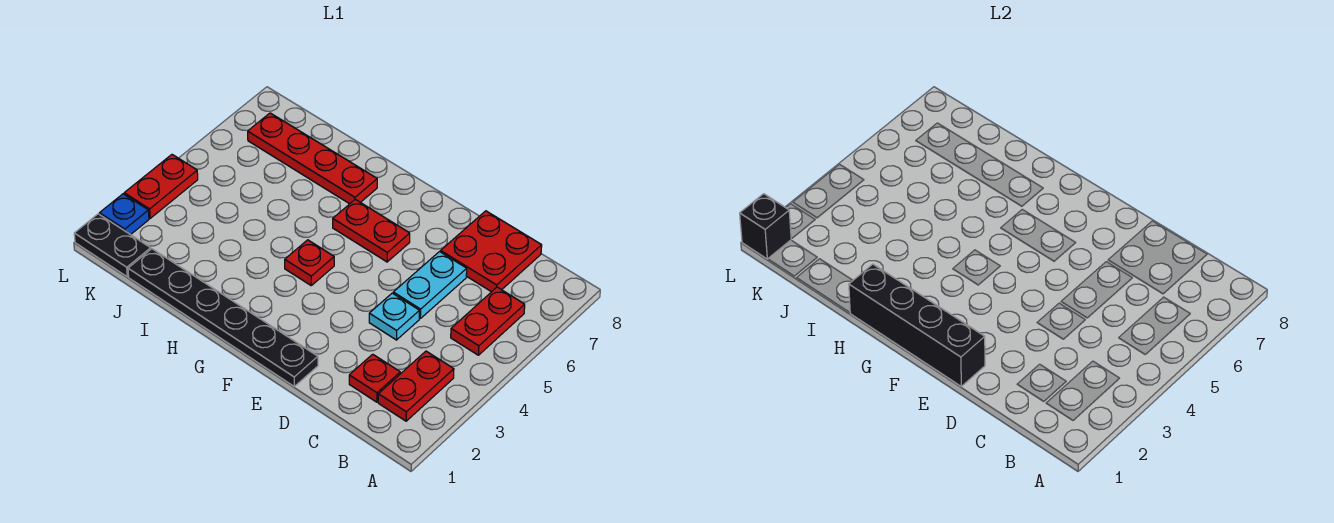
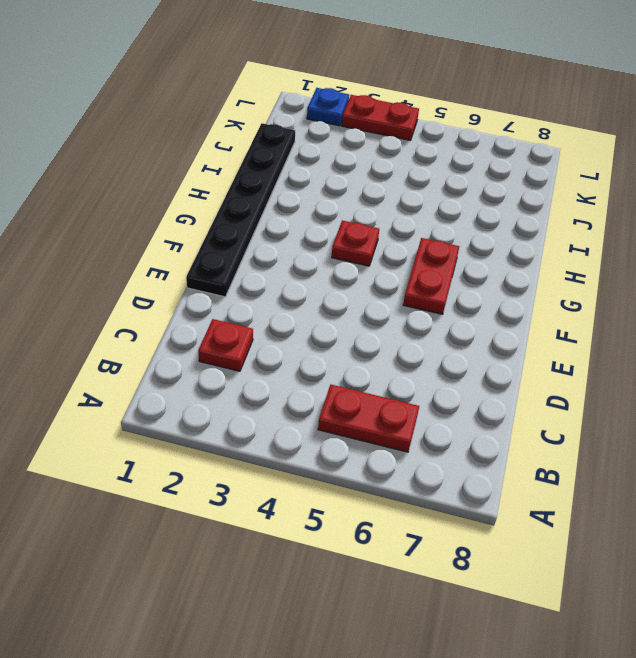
none -> red plate B2:B3 level 1
none -> red plate C7:D8 level 1
none -> cyan plate D4 level 1

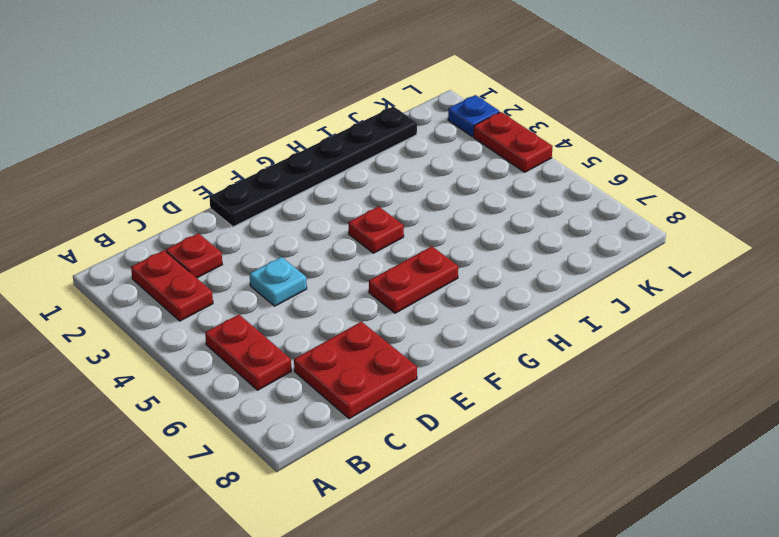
none -> cyan plate D5:D6 level 1
none -> red plate H7:K7 level 1
none -> black plate K1:L1 level 1

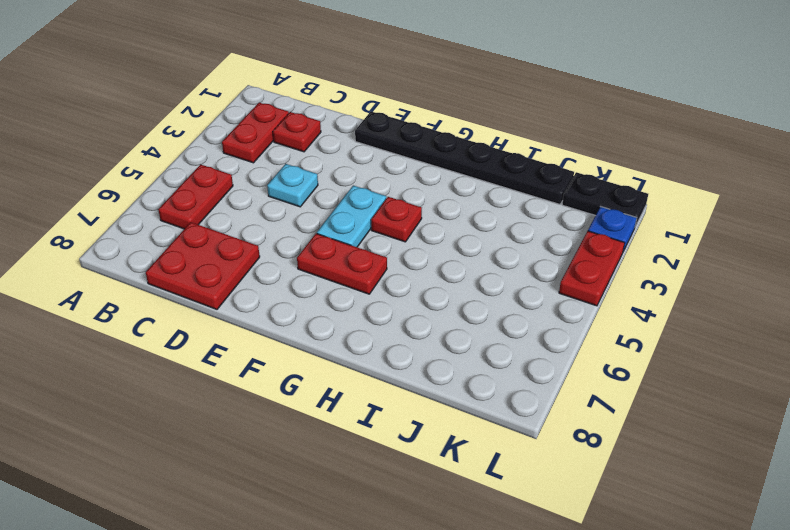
cyan plate F4:F5 level 1 -> cyan plate D5:D6 level 1
none -> red plate H7:K7 level 1
none -> black brick E1:H1 level 2
none -> black brick L1 level 2

